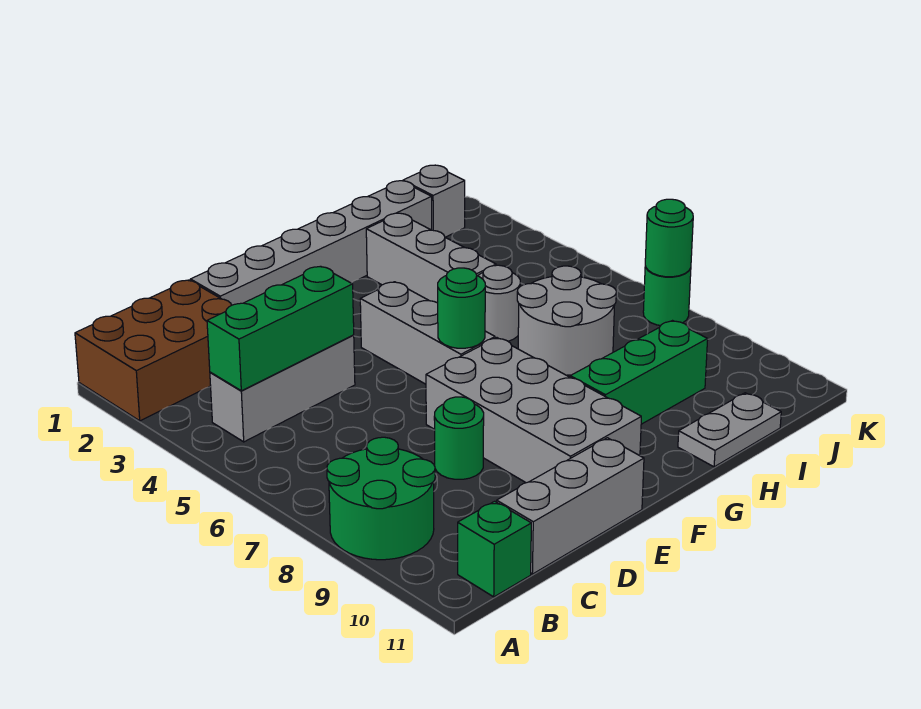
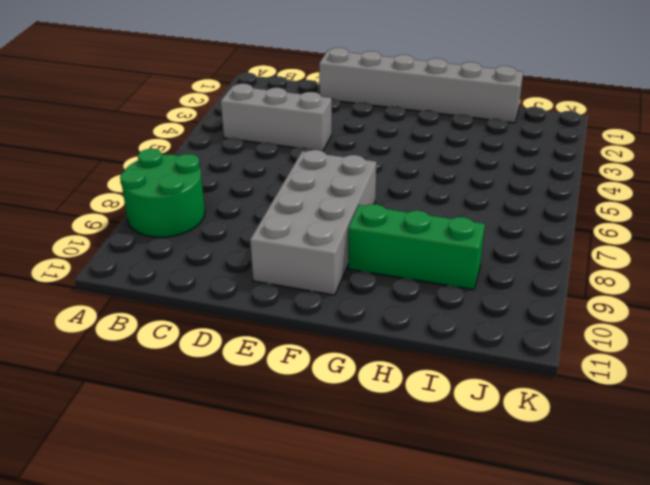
none -> brown brick A1:C2 level 1
none -> green brick B11 level 1
none -> grey brick C11:E11 level 1

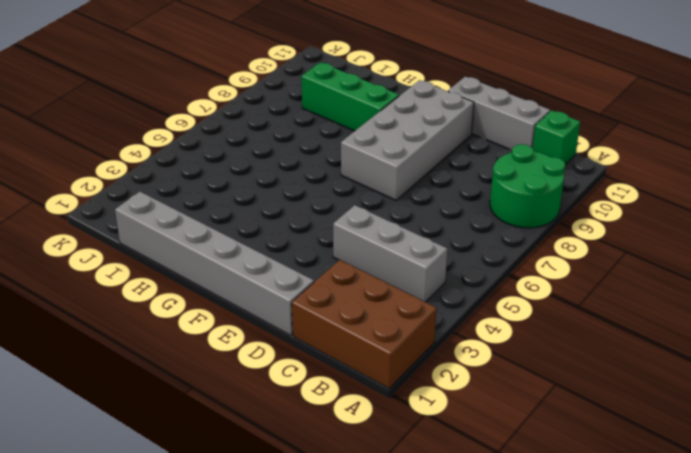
none -> green round brick D8 level 1
none -> grey brick F4:F6 level 1
none -> grey brick H2:H4 level 1

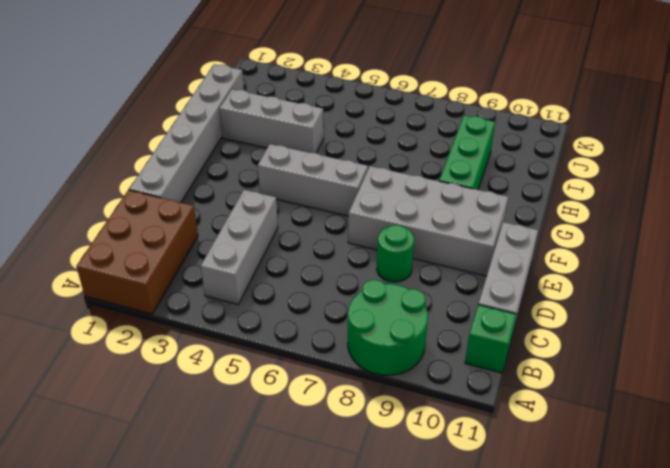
none -> grey round brick H5 level 1
none -> grey round brick H6:I7 level 1
none -> grey plate H11:I11 level 1

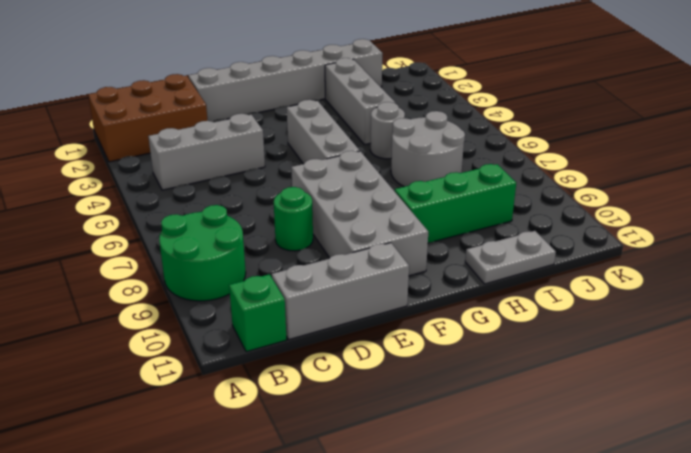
none -> grey brick J1 level 1
none -> green round brick K7 level 1
none -> green brick B4:D4 level 2

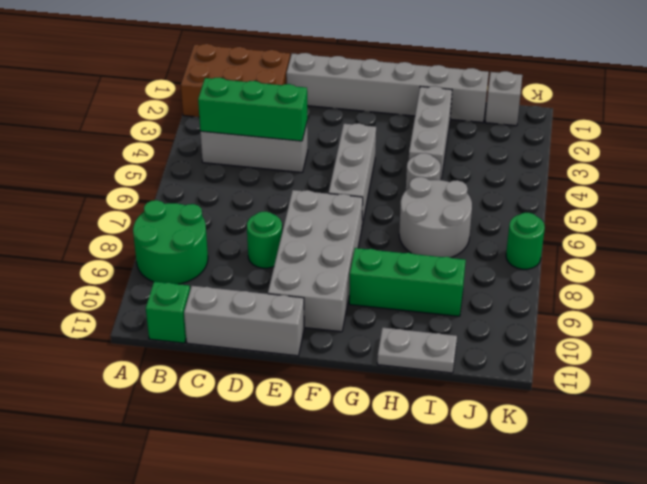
none -> green round brick F6 level 2
none -> green round brick K7 level 2

